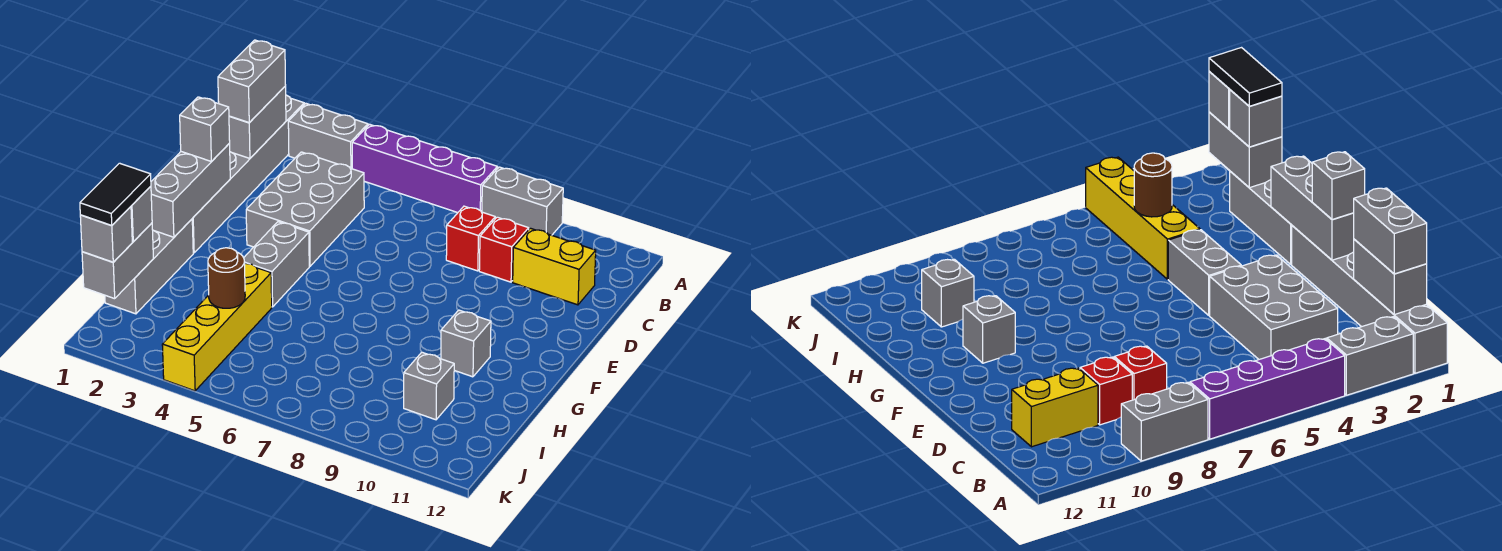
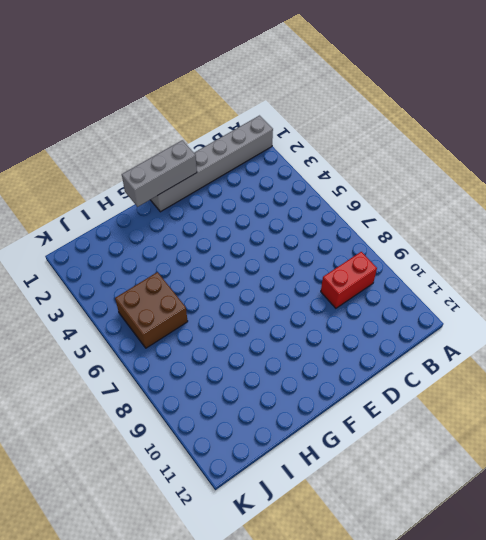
red brick B9:C9 level 1 -> red brick C9 level 1
brown brick I5:J6 level 1 -> none
none -> grey brick A2:A3 level 1
none -> purple brick A4:A7 level 1
none -> grey brick A8:A9 level 1

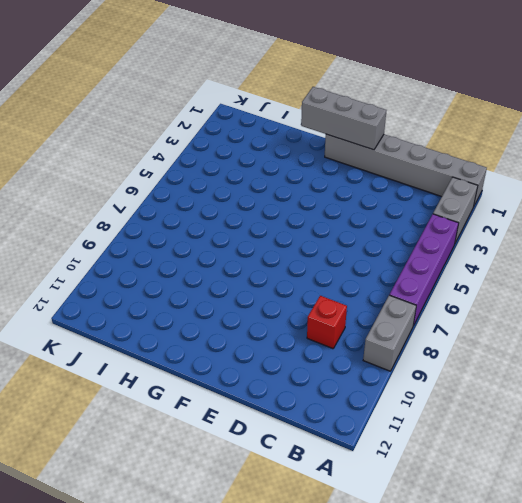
none -> grey brick C3:E4 level 1
none -> red brick C8 level 1
none -> yellow brick C10:C11 level 1

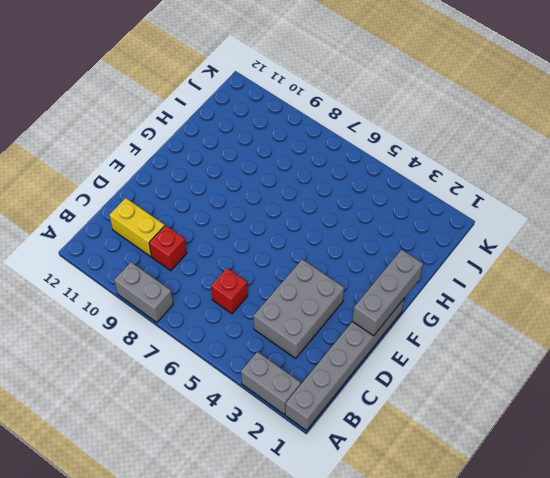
red brick C6 level 1 -> red brick C8 level 1
none -> purple brick A4:A7 level 1
none -> grey brick F4:G4 level 1
none -> grey brick G1:I1 level 1

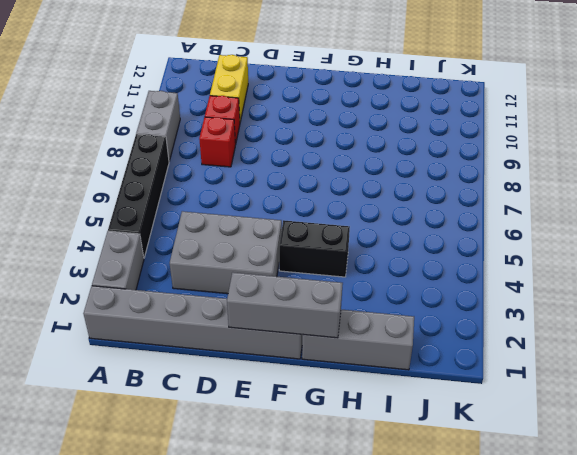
black brick A4:A7 level 1 -> purple brick A4:A7 level 1
black brick F4:G4 level 1 -> grey brick F4:G4 level 1
none -> grey brick G10 level 1
none -> yellow brick H4:K4 level 1
none -> grey brick I10 level 1

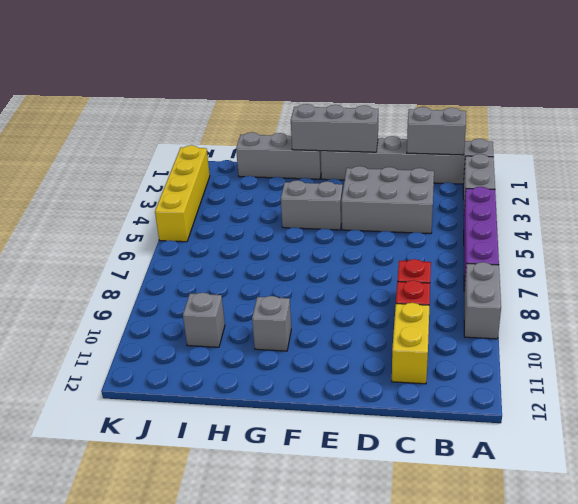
yellow brick K2:K5 level 1 -> yellow brick H4:K4 level 1
none -> grey brick I1:J1 level 2
none -> brown round brick I4 level 2
none -> grey brick B1:C1 level 3

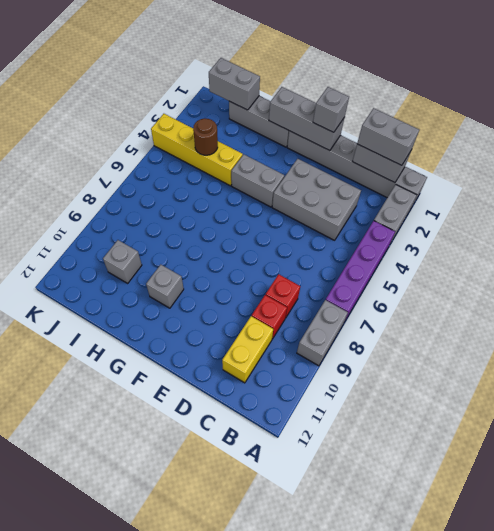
none -> grey brick I1 level 3
none -> grey brick J1 level 3
none -> black tile I1:J1 level 4

